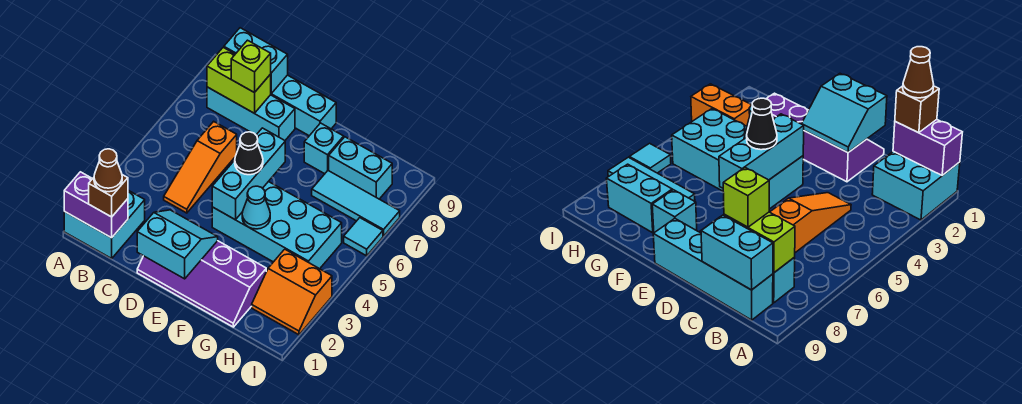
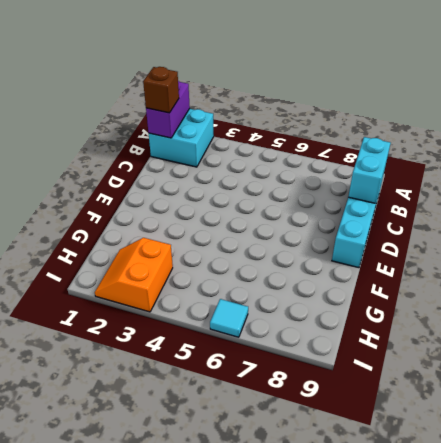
none -> cyan brick B8:D8 level 1
none -> orange slope C4:C6 level 1 top 6
none -> purple slope D1:G2 level 1 top 2

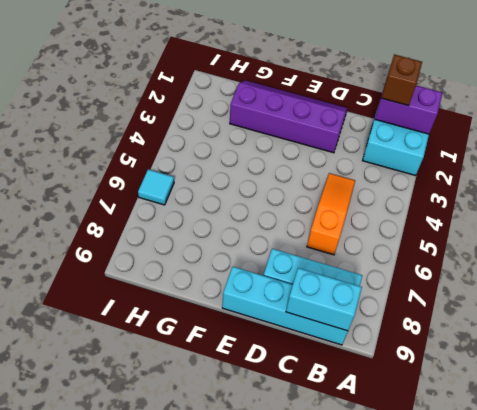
none -> cyan brick E4:H5 level 1
none -> cyan brick F8 level 1
none -> cyan tile G7:I7 level 1

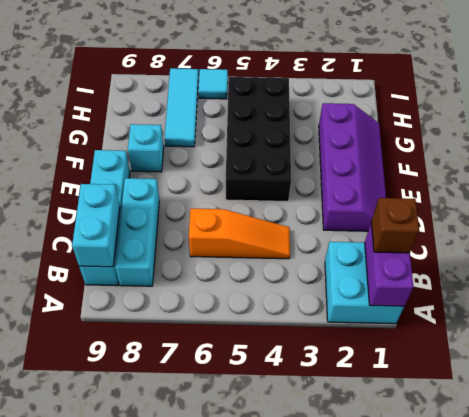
black brick E4:H5 level 1 -> cyan brick E4:H5 level 1
none -> cyan brick G8:H8 level 1
none -> orange slope H2:I3 level 1 top 3
none -> lime brick B8:C8 level 2

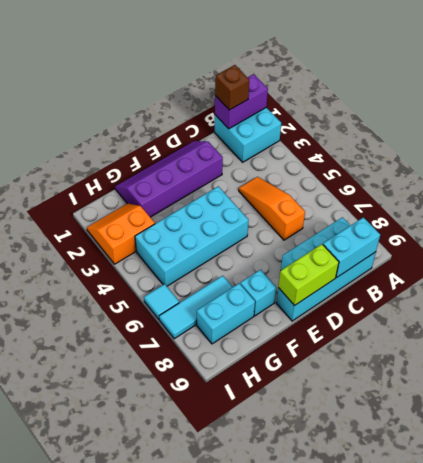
lime brick D9:E9 level 2 -> lime brick B8:C8 level 2
none -> cyan slope D1:E2 level 2 top 1
none -> cyan brick E4:E6 level 2
none -> cyan cone F4 level 2

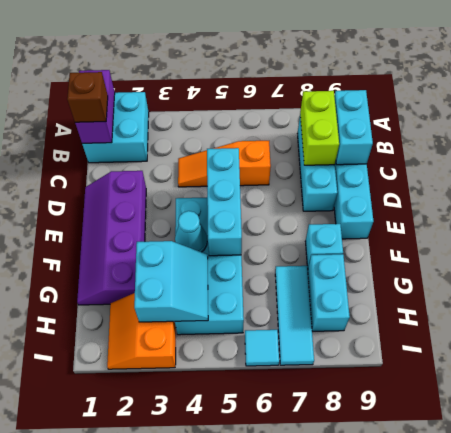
cyan brick D5:F5 level 2 -> cyan brick E4:E6 level 2
cyan slope G3:H4 level 2 top 3 -> cyan slope D1:E2 level 2 top 1
none -> lime brick C8 level 3
none -> black cone E5 level 3
none -> brown cone B1 level 4

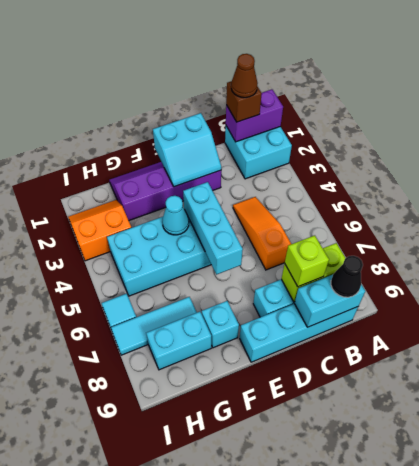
black cone B9 level 3 -> black cone E5 level 3

